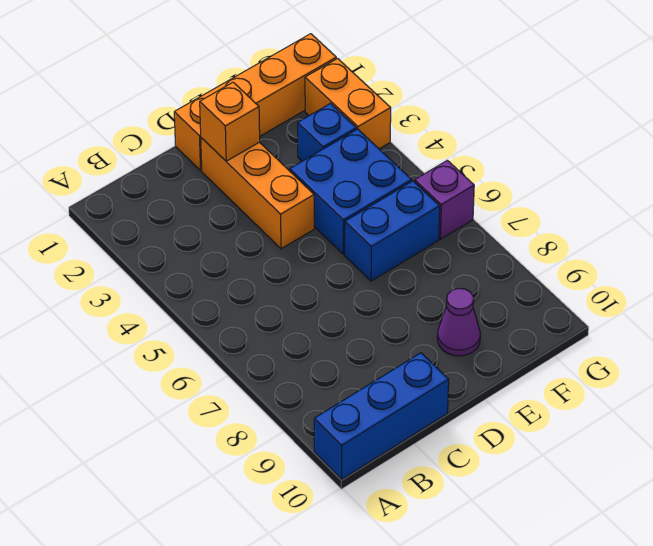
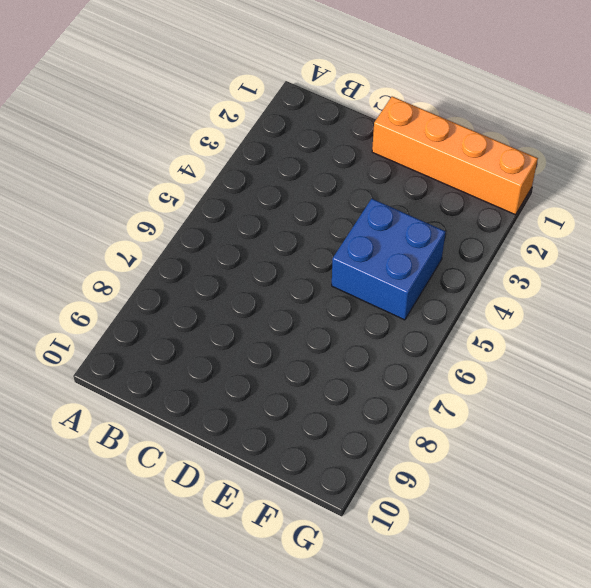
none -> blue brick A10:C10 level 1
none -> orange brick D2:D4 level 1

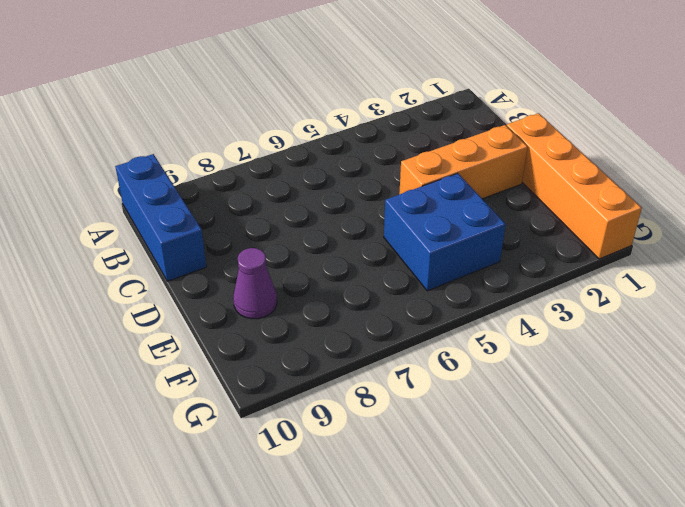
none -> blue brick E6:F6 level 1
none -> blue brick F3 level 1

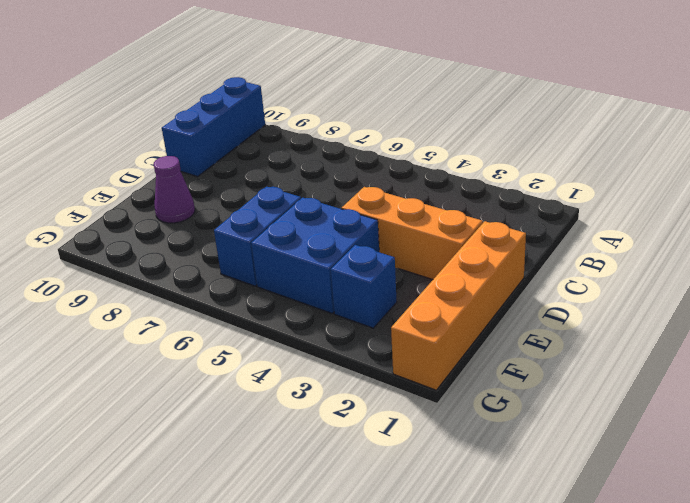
none -> orange brick G2:G3 level 1
none -> purple brick G6 level 1

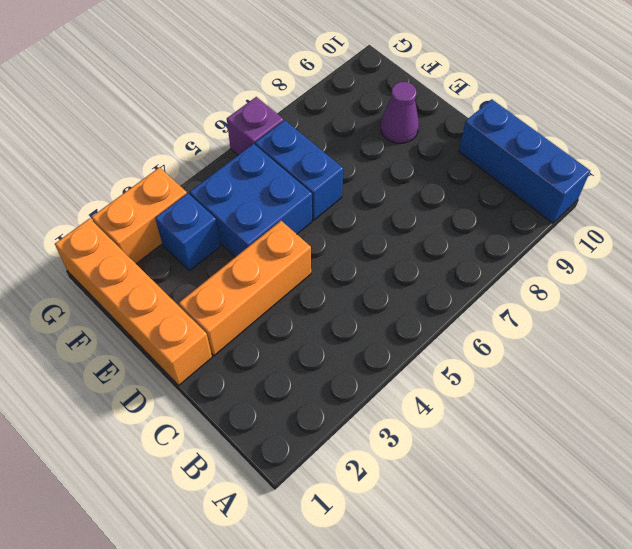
none -> orange brick D2 level 2

